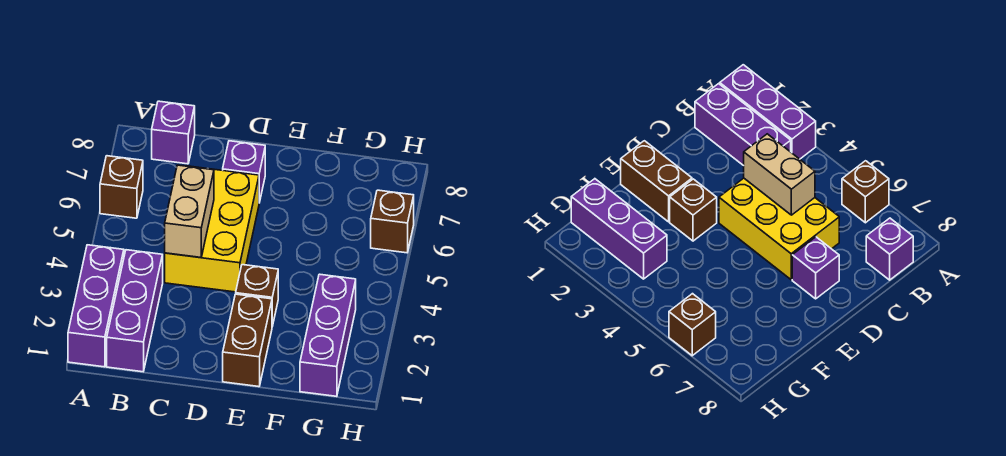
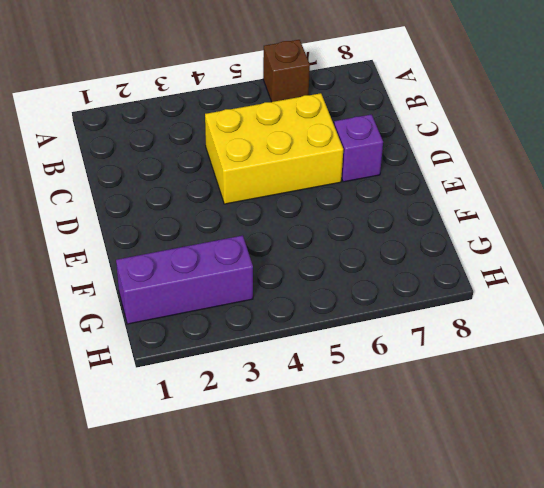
none -> purple brick A1:A3 level 1
none -> purple brick B1:B3 level 1

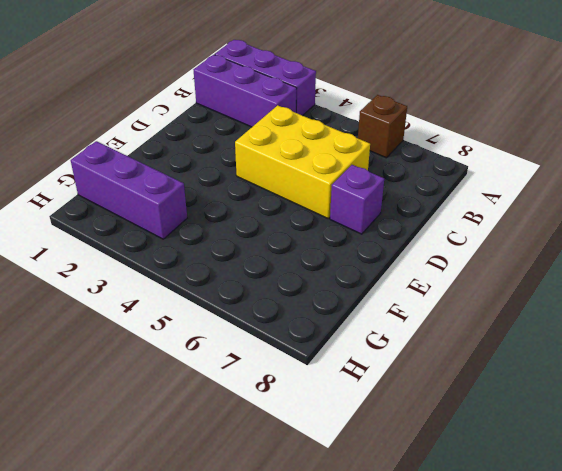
none -> purple brick B8 level 1
none -> brown brick E1:E2 level 1

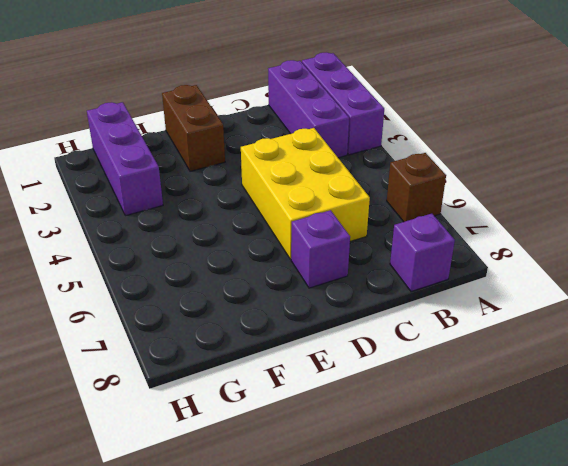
none -> brown brick E3 level 1
none -> brown brick H6 level 1

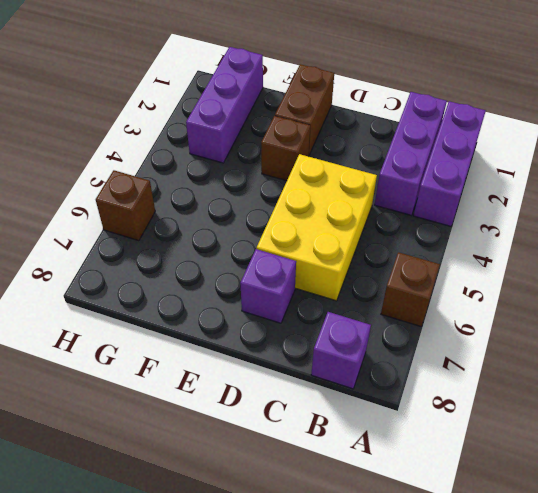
none -> tan brick C4:C5 level 2

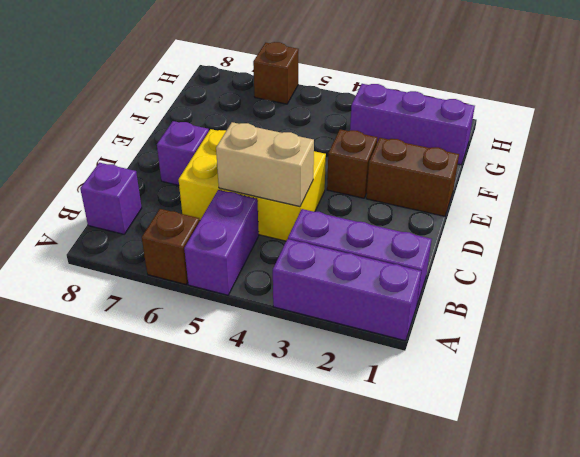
purple brick A5:B5 level 1 -> none

